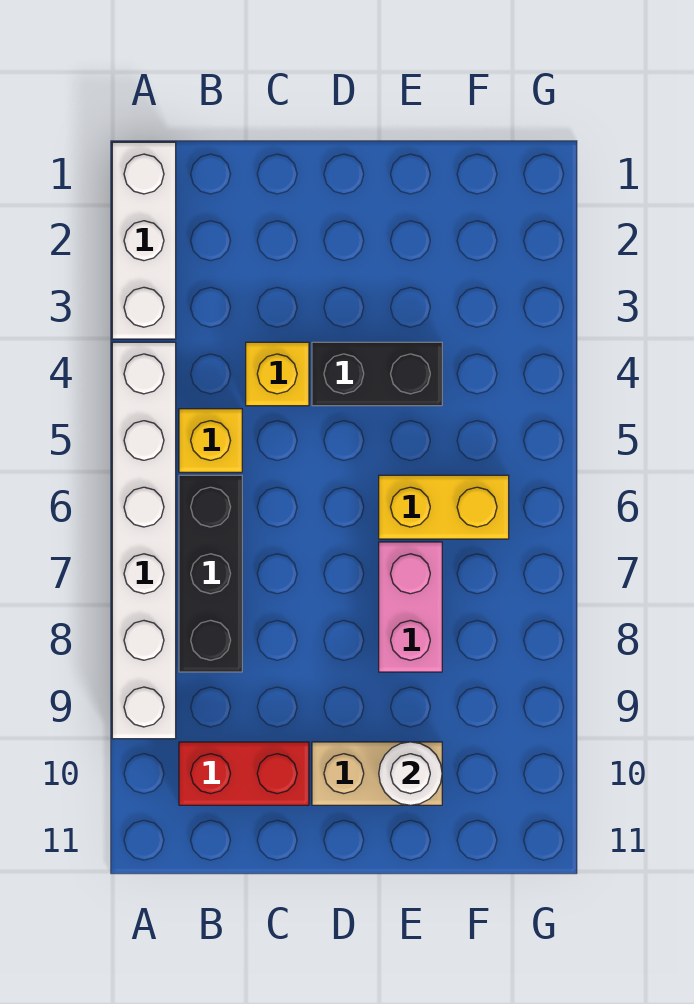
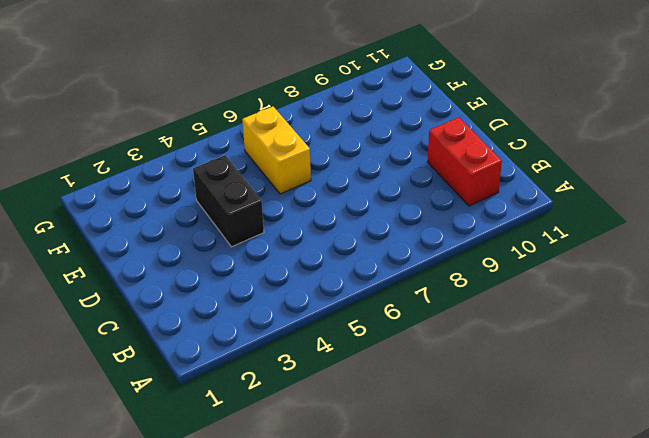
none -> white brick A1:A3 level 1
none -> white brick A4:A9 level 1

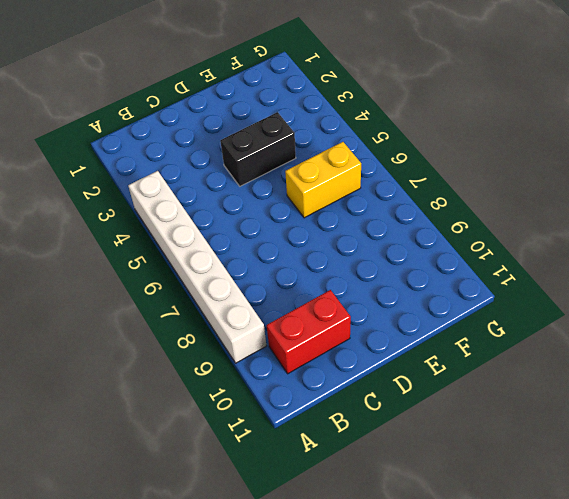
none -> white brick A1:A3 level 1
none -> yellow brick B5 level 1

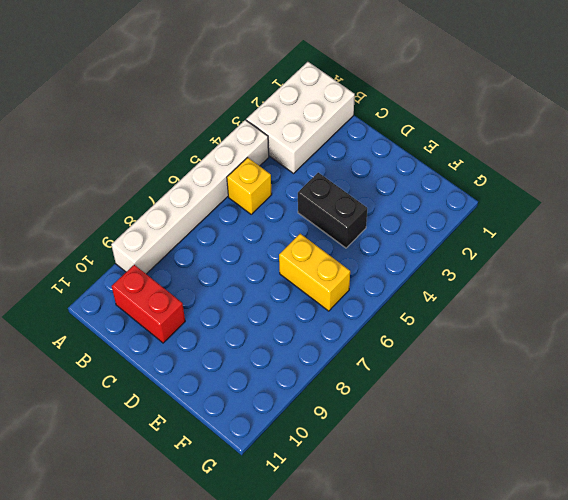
white brick A1:B3 level 1 -> white brick A1:A3 level 1
none -> black brick B6:B8 level 1
none -> yellow brick C4 level 1

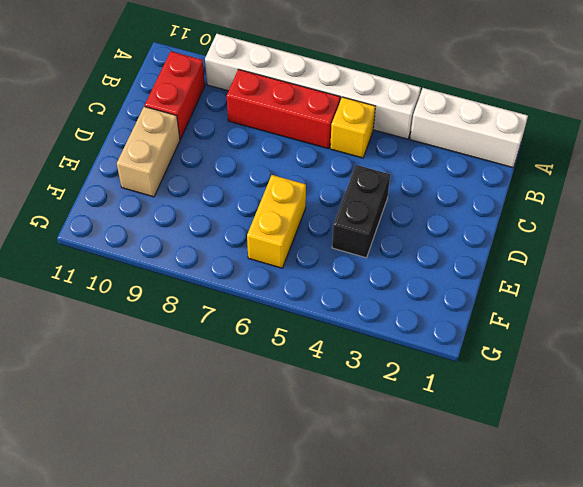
red brick B6:B8 level 1 -> black brick B6:B8 level 1
none -> yellow brick C4 level 1
none -> pink brick E7:E8 level 1

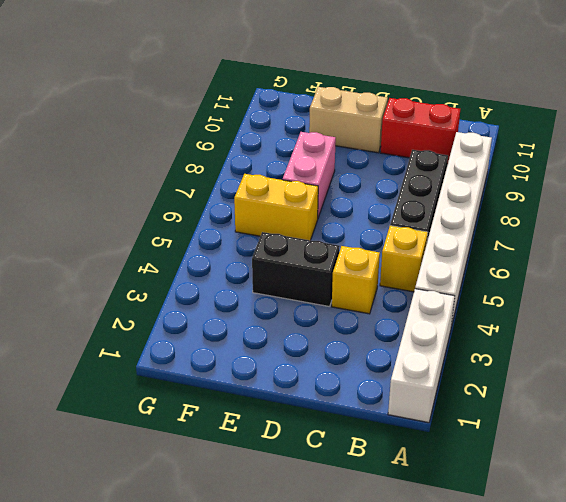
none -> white round brick E10 level 2

